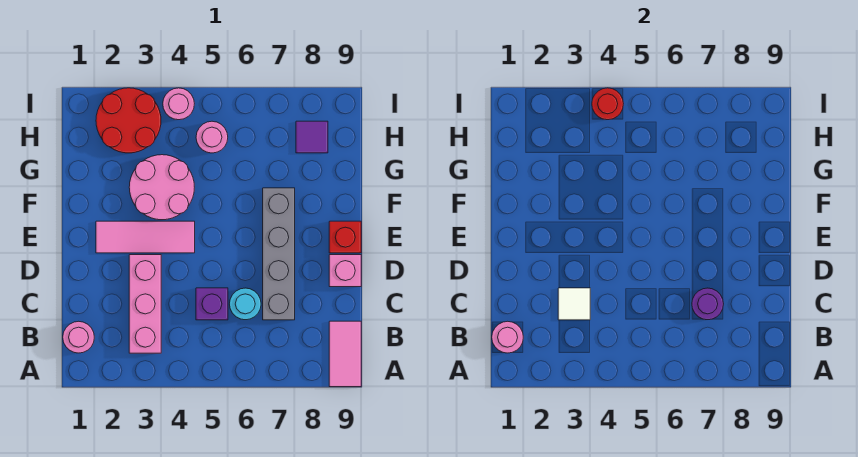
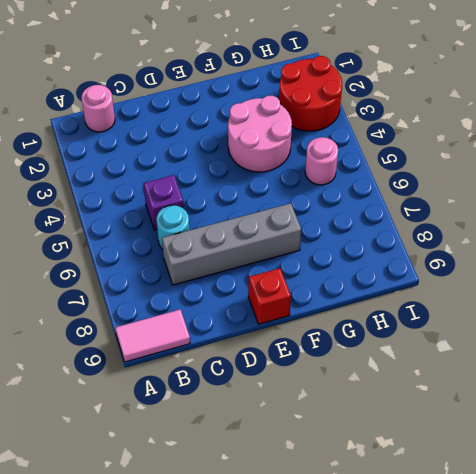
none -> pink brick B3:D3 level 1
none -> pink brick D9 level 1
none -> pink tile E2:E4 level 1

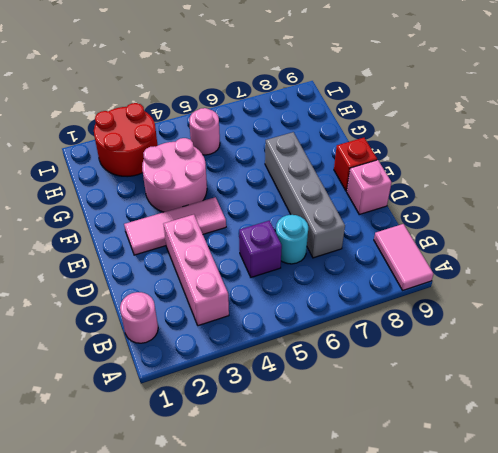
none -> purple tile H8 level 1
none -> pink round brick I4 level 1
none -> pink round brick B1 level 2

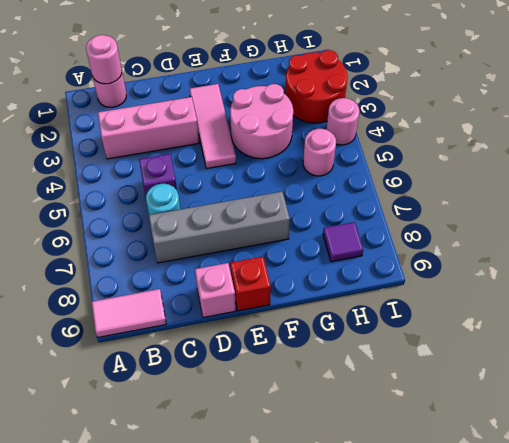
none -> white tile C3 level 2
none -> purple round brick C7 level 2
none -> red round brick I4 level 2

